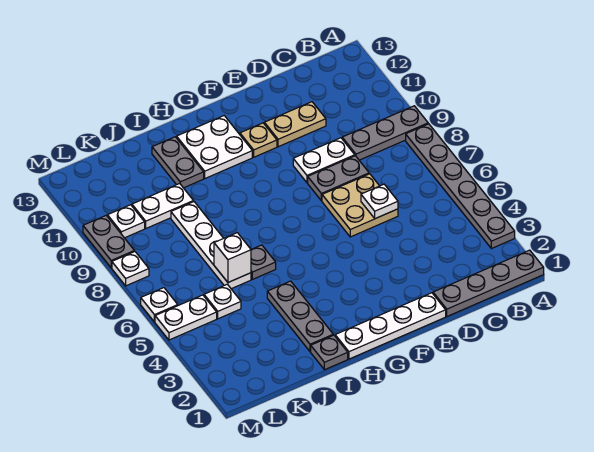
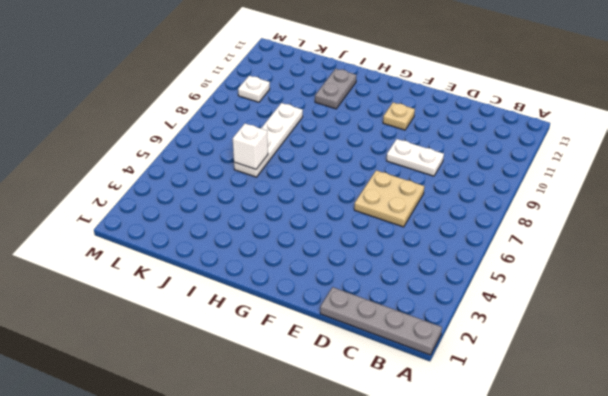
none -> grey plate A3:A8 level 1
none -> grey plate A9:C9 level 1
none -> grey plate D8:E8 level 1

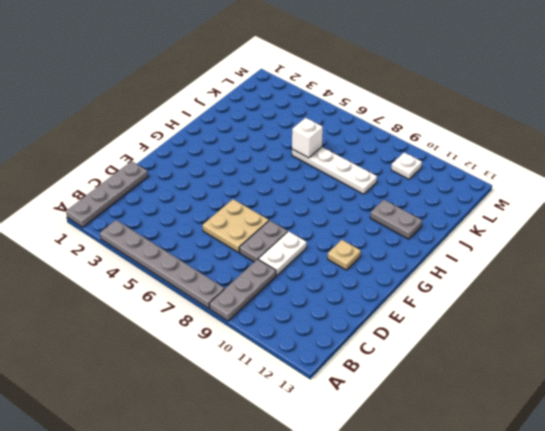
none -> tan plate D11:E11 level 1
none -> white plate E1:H1 level 1
none -> white plate G11:H12 level 1

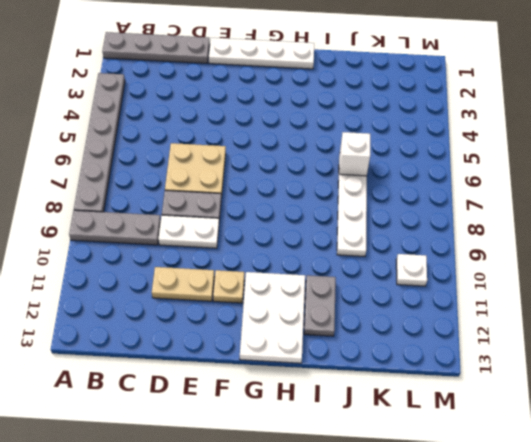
white plate G11:H13 level 1 -> white plate G11:H12 level 1
none -> grey plate I1 level 1
none -> grey plate I2:I4 level 1
none -> grey plate I6 level 1

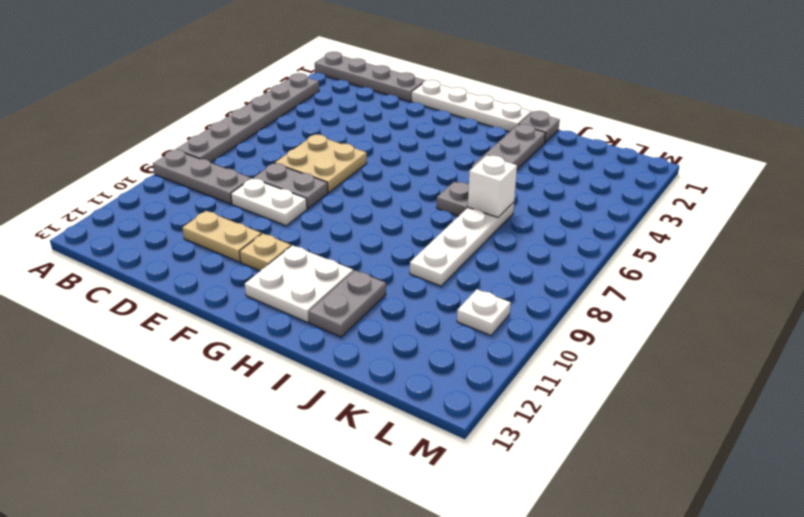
none -> white plate J10:K10 level 1
none -> white plate K5 level 1
none -> white plate L5:M5 level 1

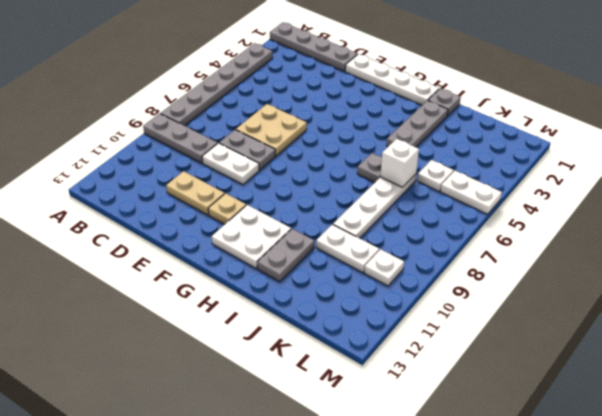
none -> white plate M6 level 1
none -> white plate M8 level 1
none -> grey plate M9:M10 level 1

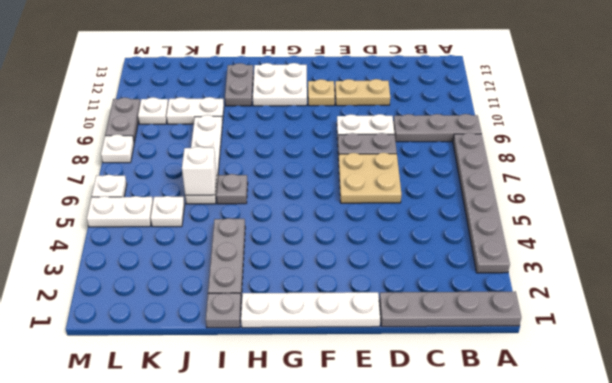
none -> white plate D6 level 2

